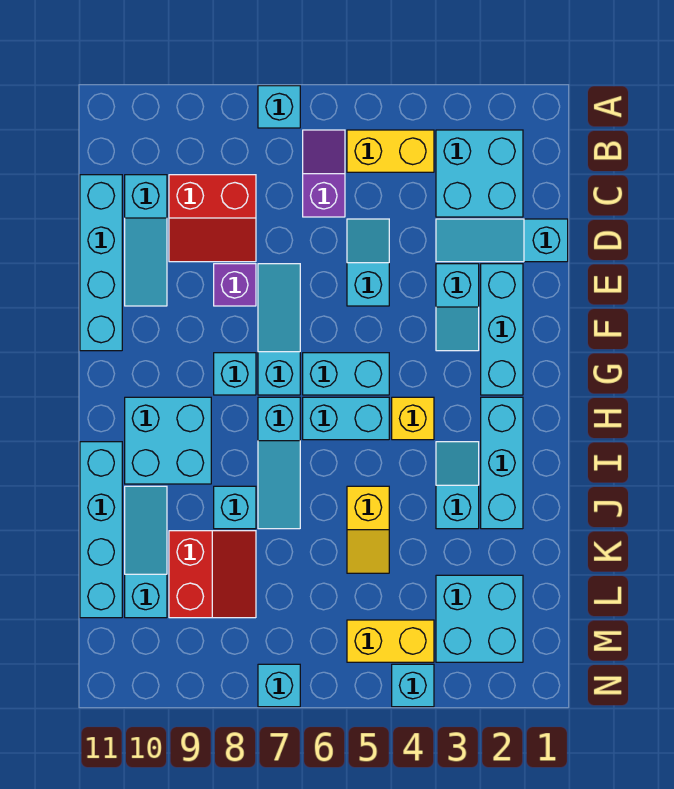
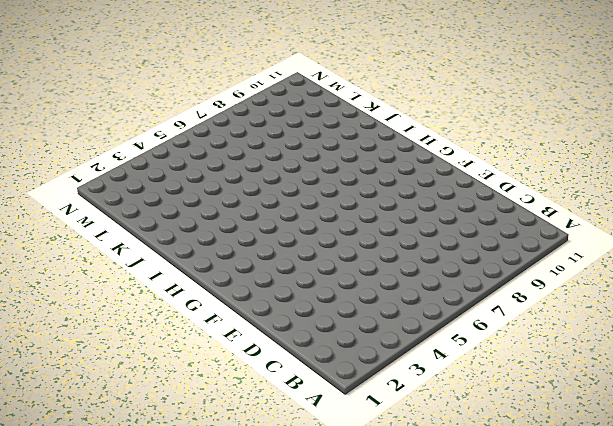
none -> cyan brick A7 level 1
none -> cyan brick B2:C3 level 1
none -> yellow brick B4:B5 level 1
none -> purple slope B6:C6 level 1 top C

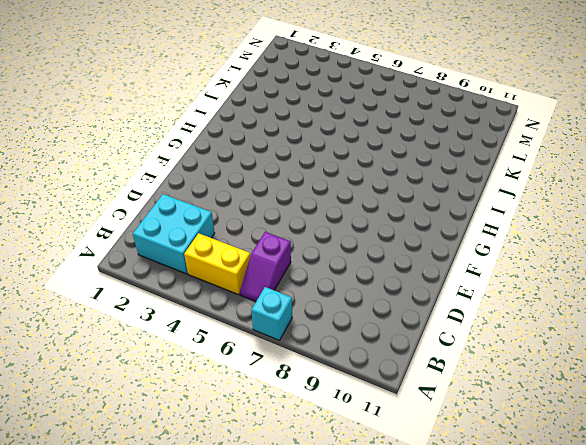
none -> red slope C8:D9 level 1 top C
none -> cyan slope C10:E10 level 1 top C
none -> cyan brick C11:F11 level 1
none -> cyan slope D1:D3 level 1 top 1

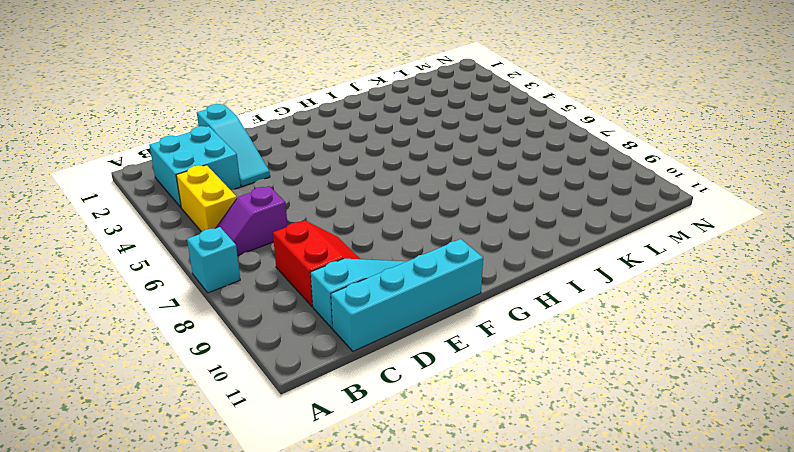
none -> cyan slope D5:E5 level 1 top E
none -> cyan brick E2:G2 level 1
none -> cyan slope E3:F3 level 1 top E
none -> cyan slope E7:G7 level 1 top G

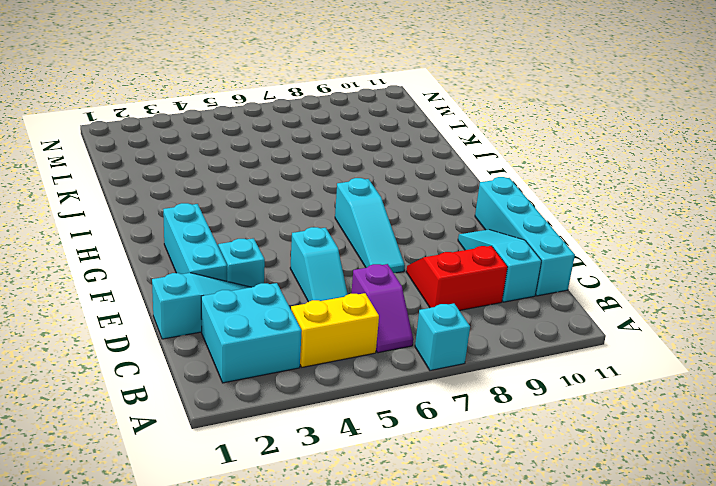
none -> purple brick E8 level 1
none -> cyan brick G5:G6 level 1
none -> cyan brick G8 level 1
none -> cyan brick H2:J2 level 1

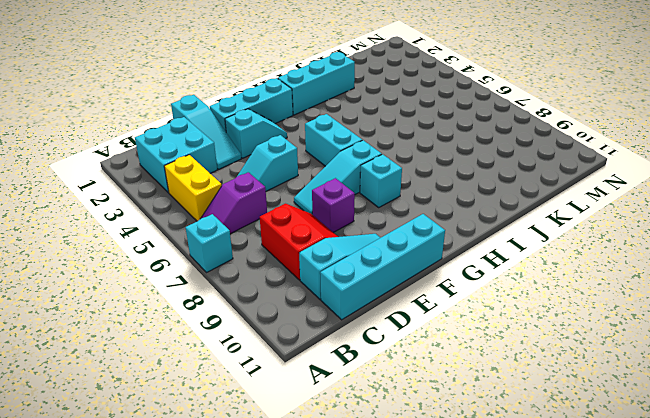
none -> yellow brick H4 level 1
none -> cyan brick H5:H6 level 1
none -> cyan slope H7:J7 level 1 top H
none -> cyan brick H9:I10 level 1

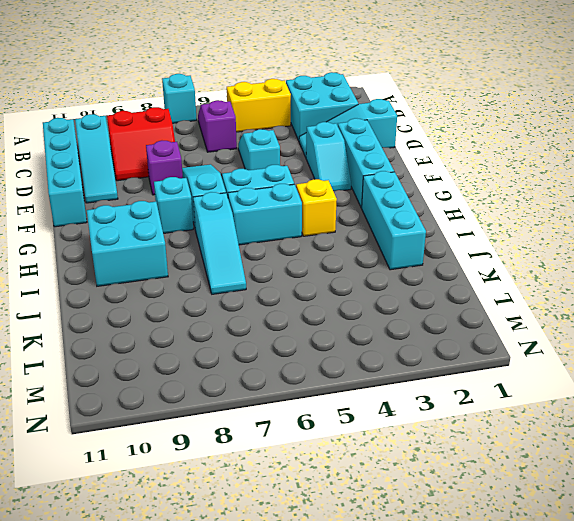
none -> cyan slope I3:J3 level 1 top J
none -> cyan brick I11:L11 level 1
none -> yellow slope J5:K5 level 1 top J
none -> cyan brick J8 level 1

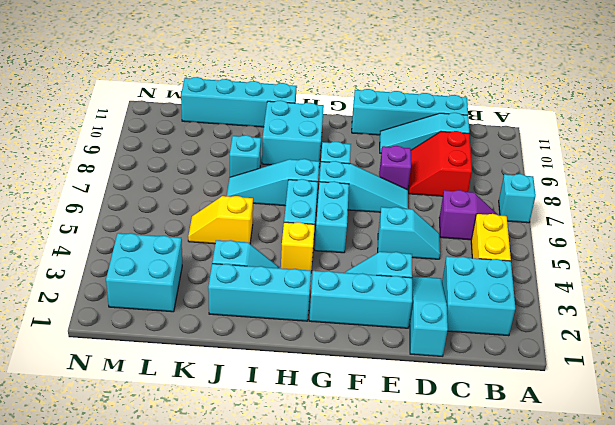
none -> cyan slope J10:L10 level 1 top L
none -> red slope K8:L9 level 1 top 9
none -> yellow brick M4:M5 level 1
none -> cyan brick N4 level 1

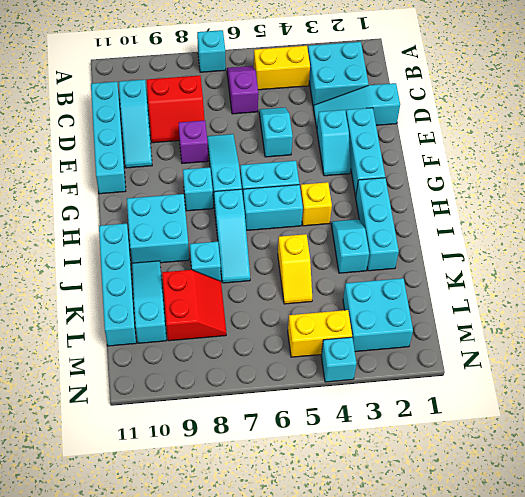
none -> cyan brick N7 level 1

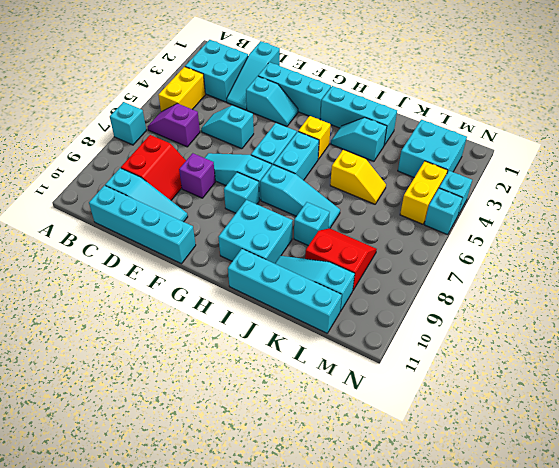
cyan brick N5 level 1 -> cyan brick N7 level 1

